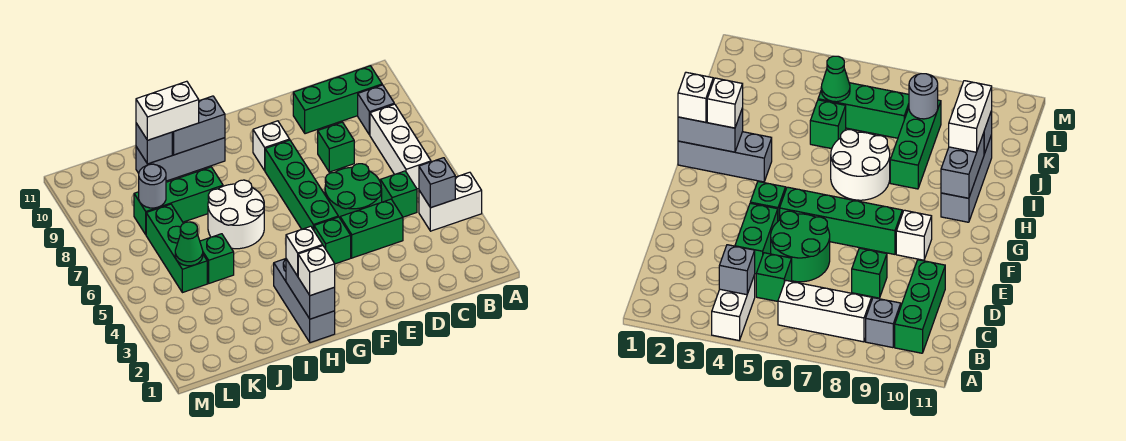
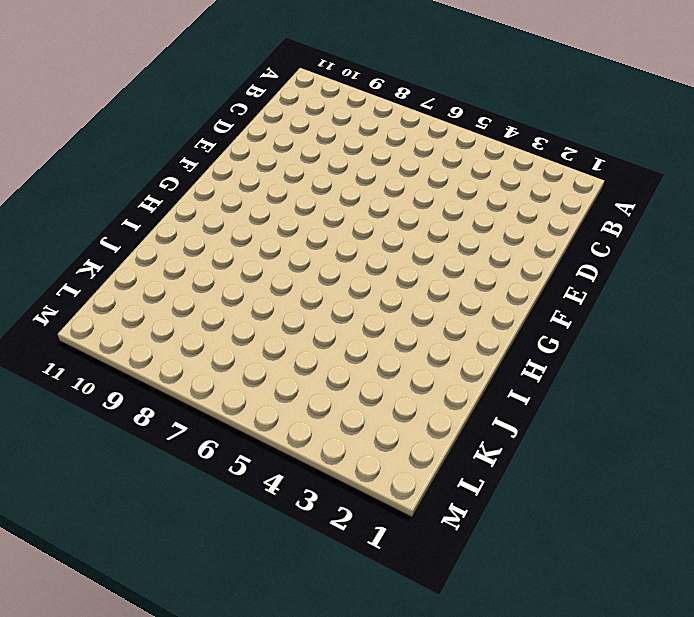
none -> white brick A4:B4 level 1
none -> white brick B6:B8 level 1
none -> grey brick B9 level 1

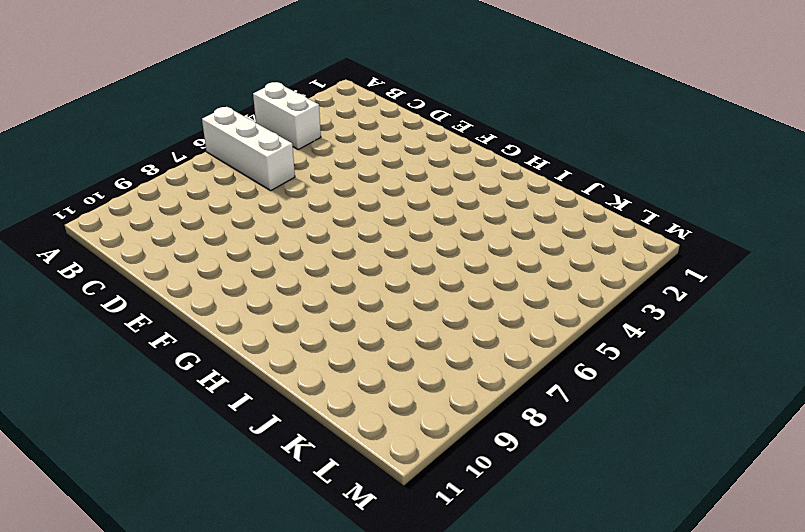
white brick A6:C6 level 1 -> white brick B6:B8 level 1
none -> grey brick B9 level 1
none -> green brick B10:D10 level 1
none -> green brick C5 level 1

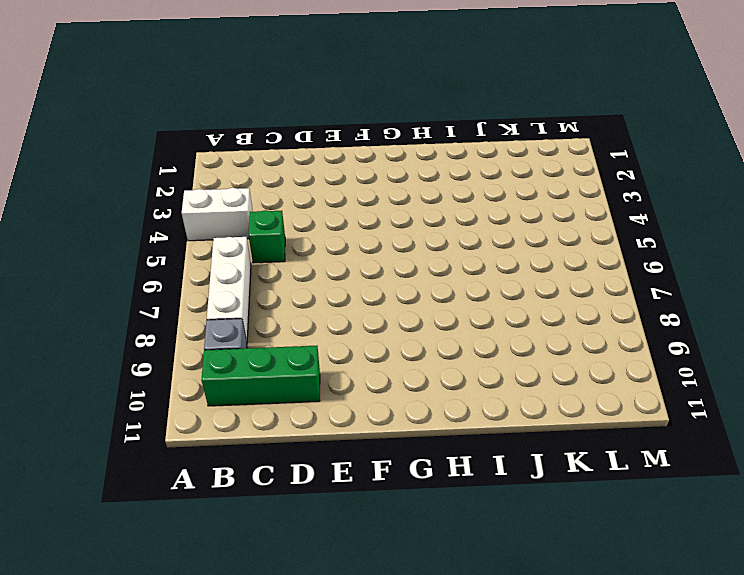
none -> green brick D4:E4 level 1
none -> green round brick D5:E6 level 1
none -> green brick D8 level 1

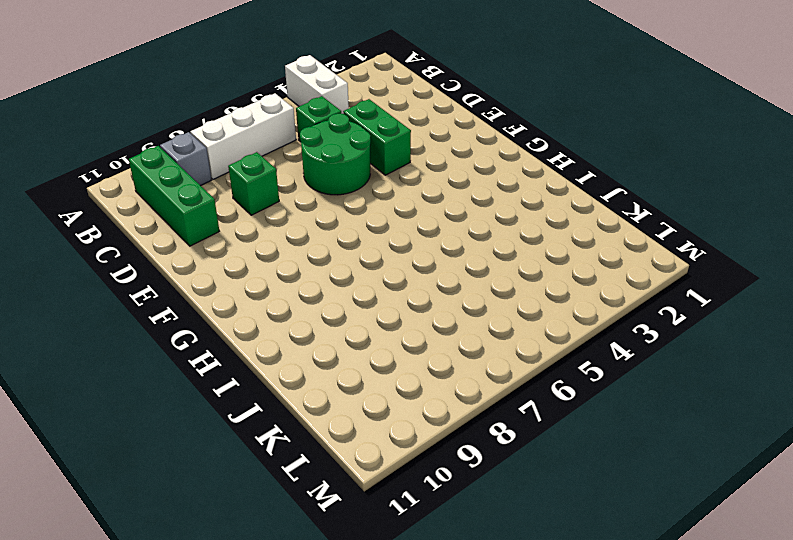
none -> green brick F4 level 1
none -> green brick F5:F8 level 1
none -> white brick F9 level 1

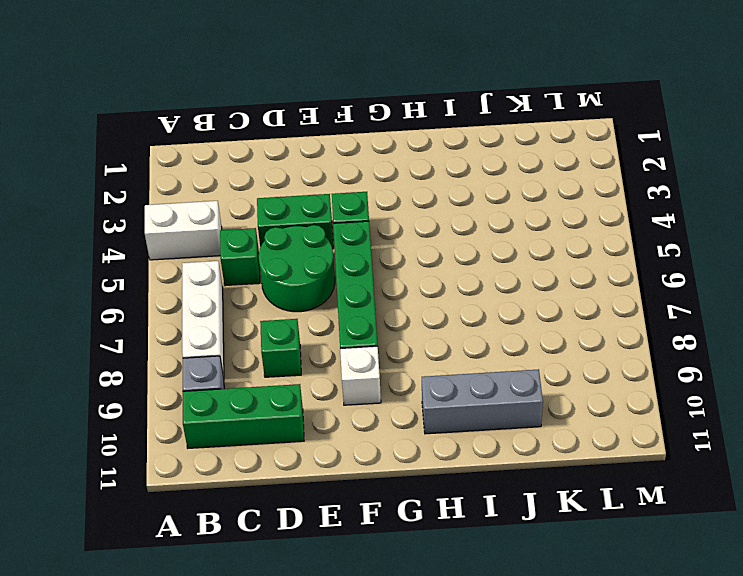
none -> grey brick H1:H3 level 1
none -> white round brick H6:I7 level 1
none -> green brick I8:K8 level 1

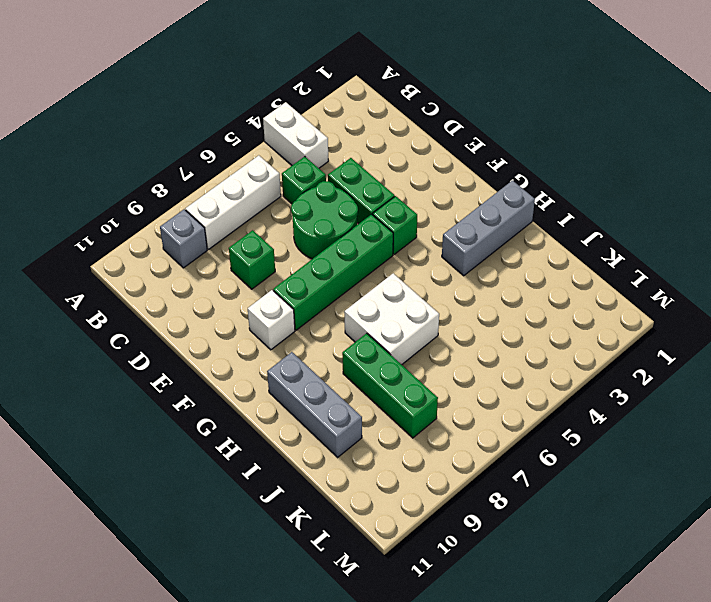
white brick H6:I7 level 1 -> white round brick H6:I7 level 1
none -> green brick B10:D10 level 1
none -> green brick J5 level 1
none -> green brick K5:K7 level 1

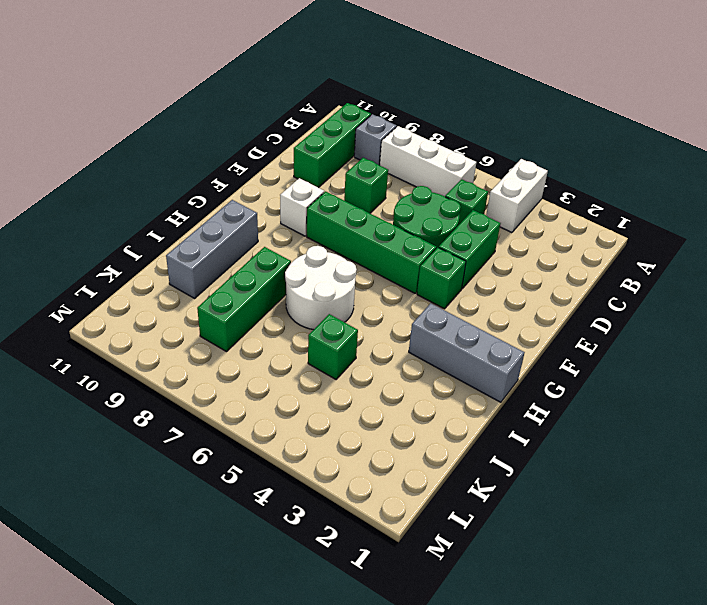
none -> green brick K5:K7 level 1
none -> grey brick B4 level 2
none -> grey brick H1:H2 level 2

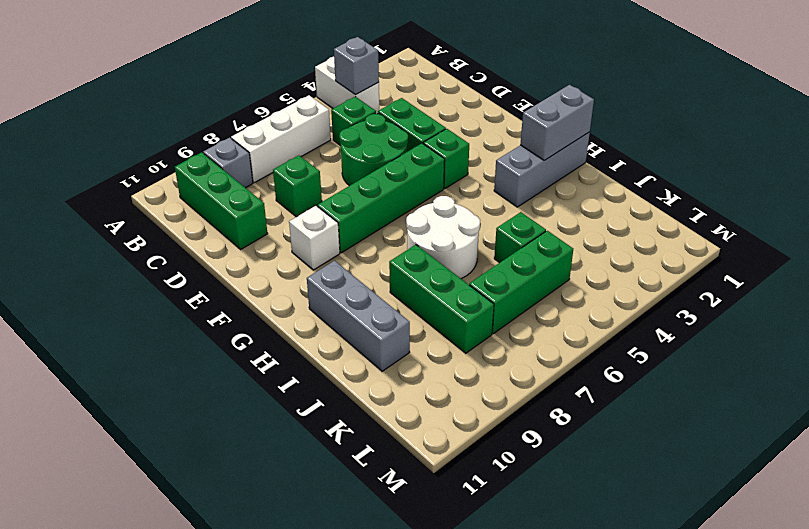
none -> grey brick H10:I10 level 2
none -> grey brick J10 level 2
none -> green cone K5 level 2

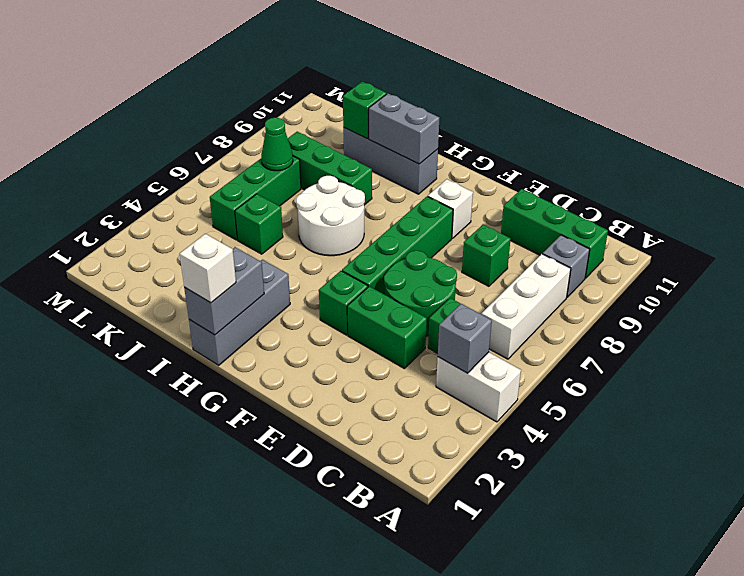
green brick J10 level 2 -> grey brick J10 level 2
green cone K7 level 2 -> green cone K5 level 2
none -> grey round brick K8 level 2
none -> white brick H2 level 3
none -> white brick I10:J10 level 3

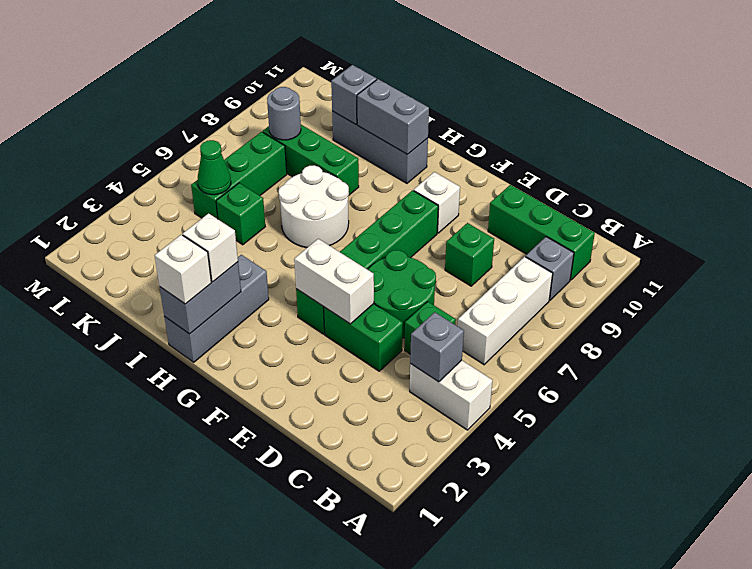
white brick E4:F4 level 2 -> white brick I10:J10 level 3

